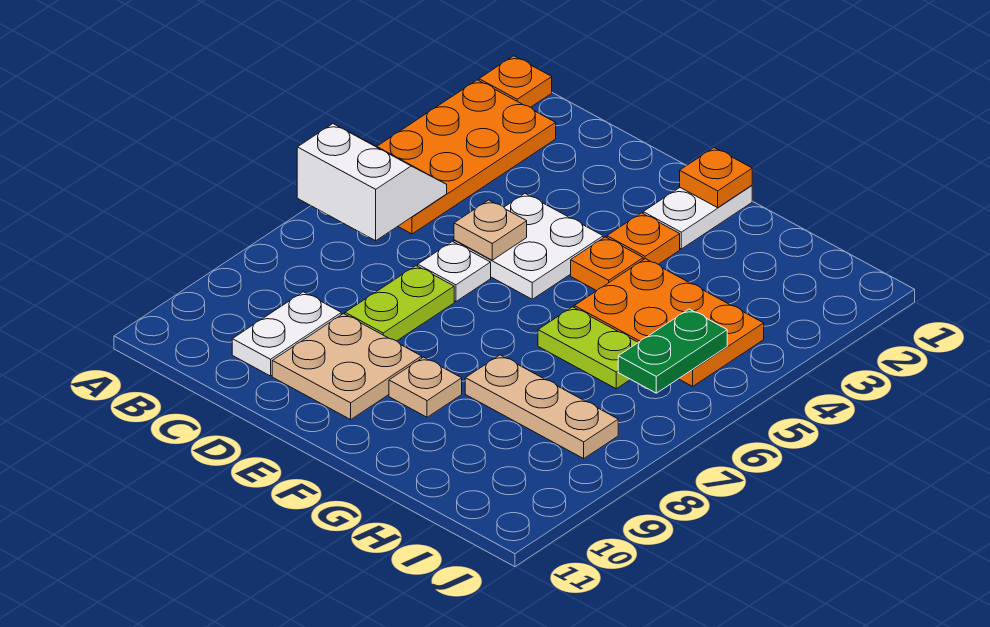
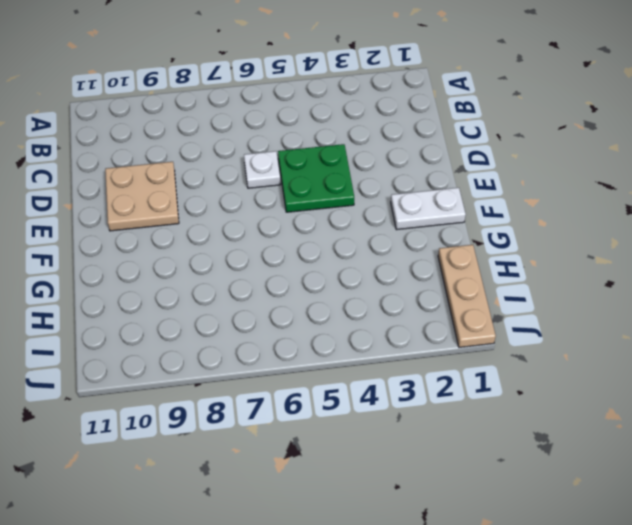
green plate D4:E5 level 1 -> white plate D4:E5 level 1
tan plate H1:J1 level 1 -> tan plate G8:I8 level 1
none -> orange plate A1 level 1
none -> orange plate A2:B5 level 1
none -> white plate C9:C10 level 1

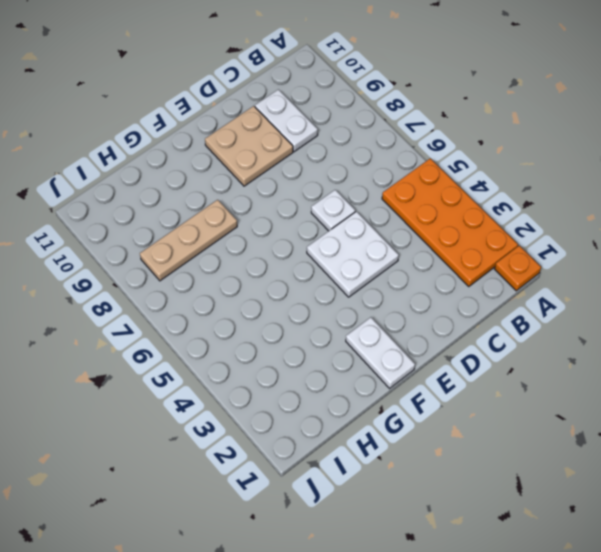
none -> lime plate D7:D8 level 1
none -> orange plate F3 level 1
none -> orange plate F4 level 1

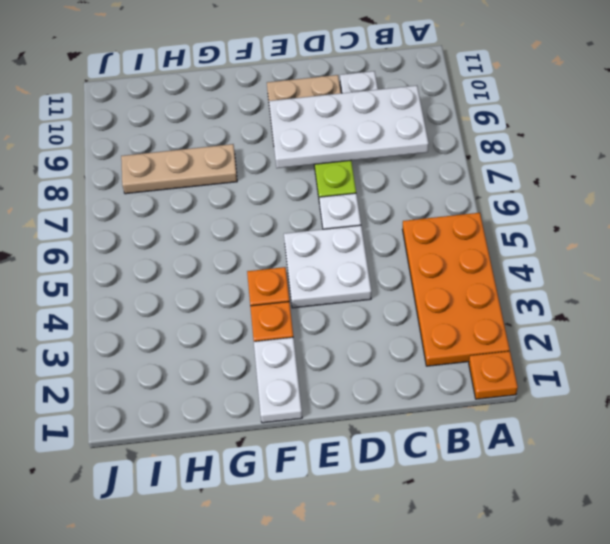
white plate B8:E9 level 2 -> none
none -> tan plate F9 level 1
none -> orange plate G4:I5 level 1
none -> lime plate G6:H6 level 1

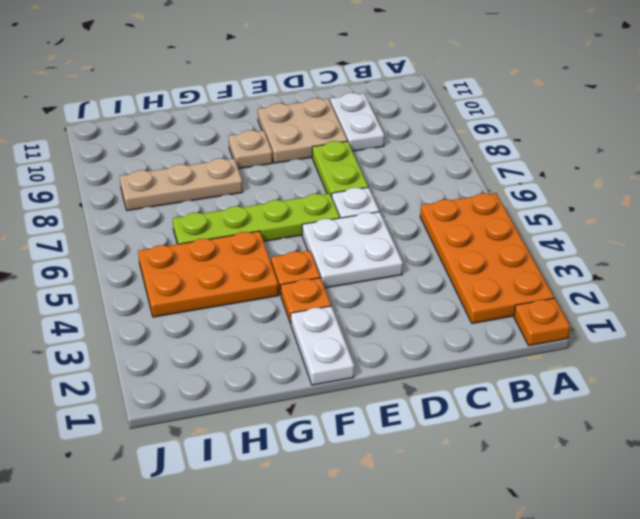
lime plate E6:H6 level 1 -> lime plate G6:H6 level 1
none -> white slope A5:B6 level 2 top 6
none -> tan plate D5 level 2
none -> orange plate F1 level 2

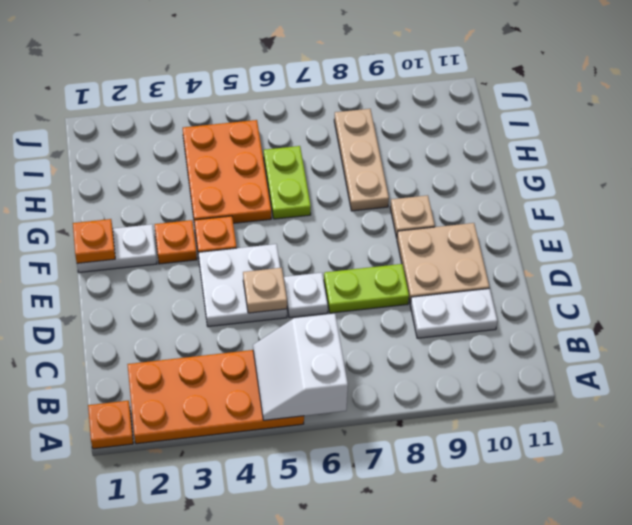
none -> green plate I5:I6 level 2

